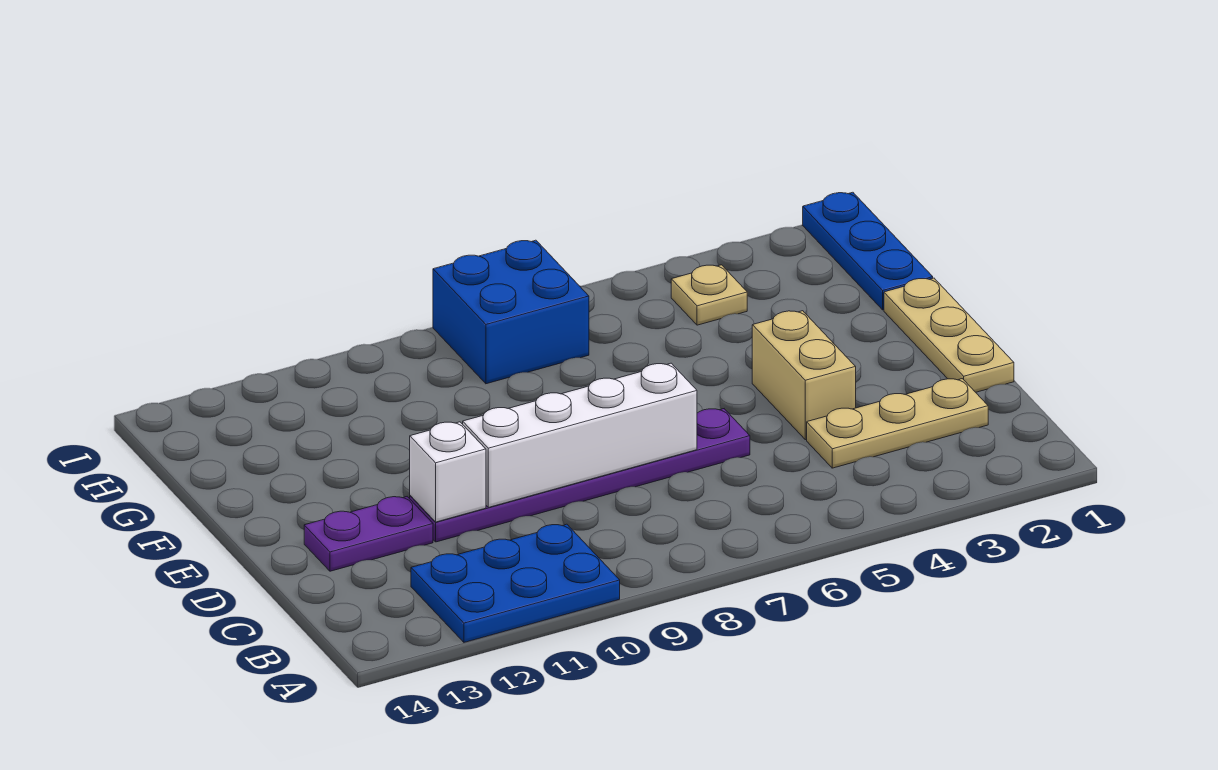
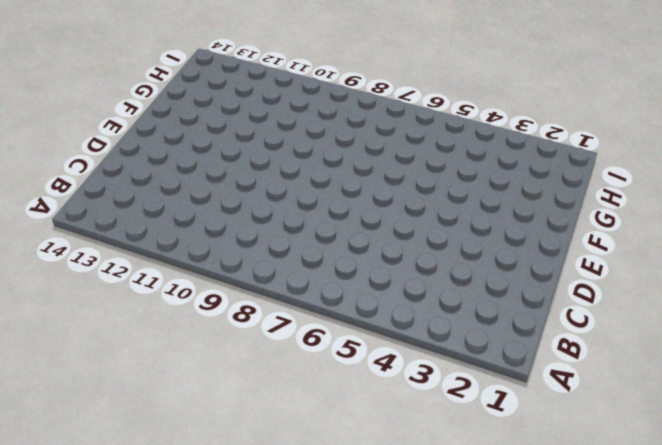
none -> blue plate A10:B12 level 1
none -> tan plate C2:C4 level 1

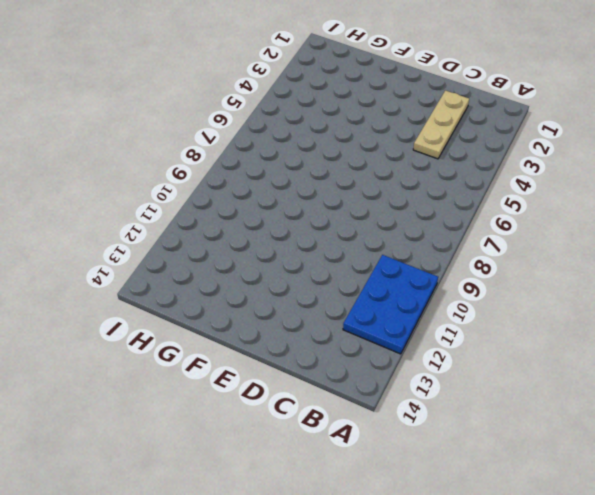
none -> tan plate D1:F1 level 1
none -> tan brick D4:E4 level 1

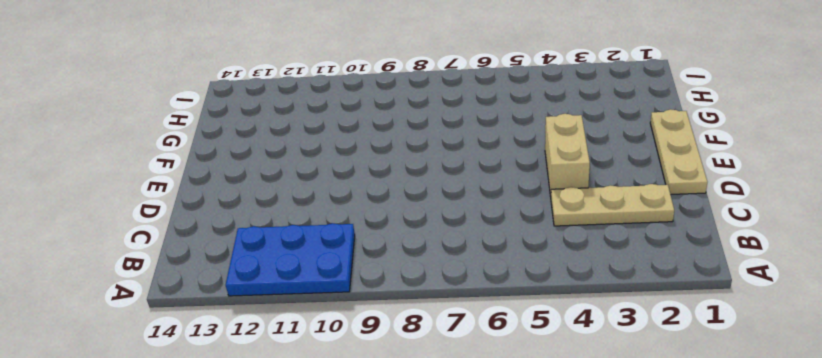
none -> purple plate D6:D11 level 1
none -> purple plate D12:D13 level 1

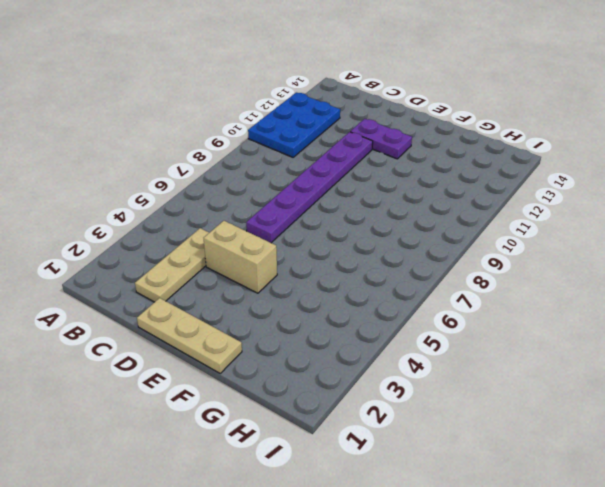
purple plate D12:E12 level 1 -> purple plate D12:D13 level 1
none -> blue plate G1:I1 level 1
none -> tan plate H4 level 1

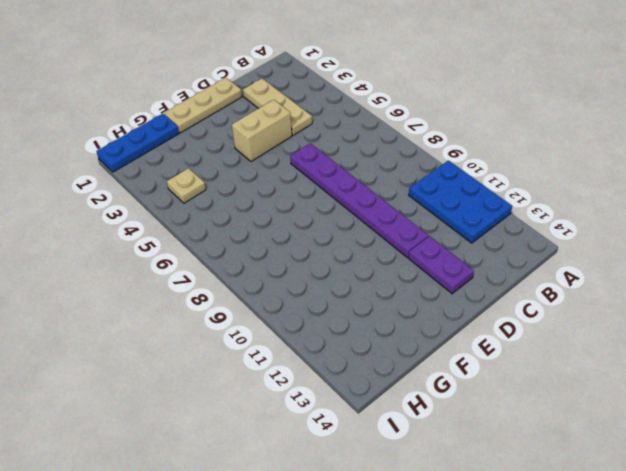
none -> blue brick H7:I8 level 1
none -> white brick D7:D10 level 2

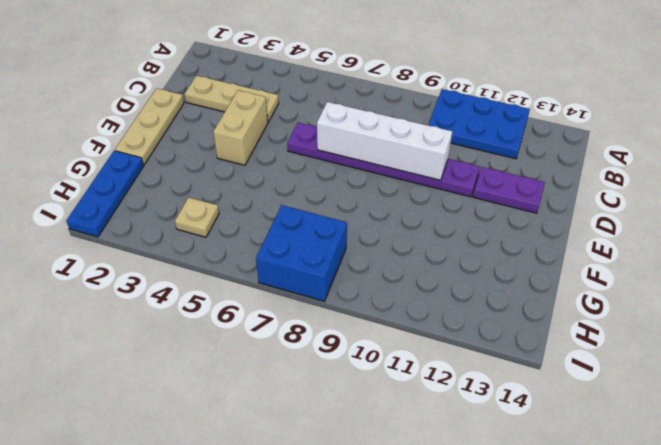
none -> white brick D11 level 2

